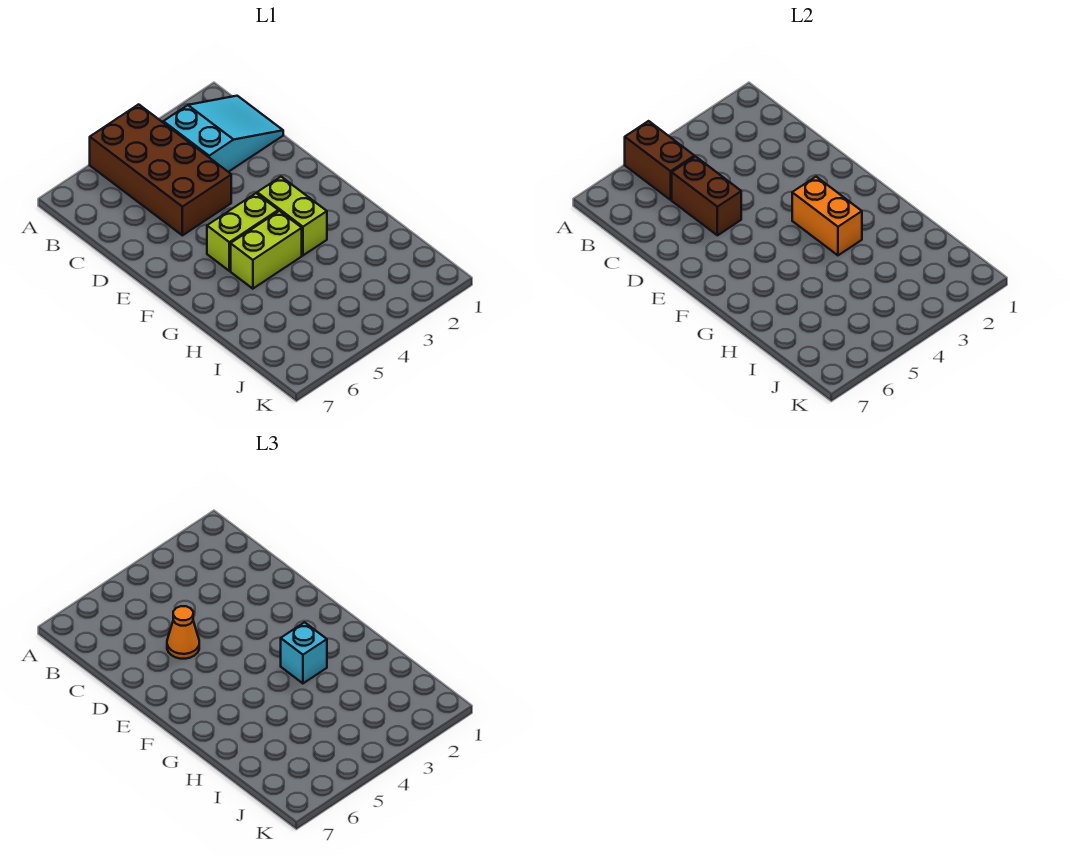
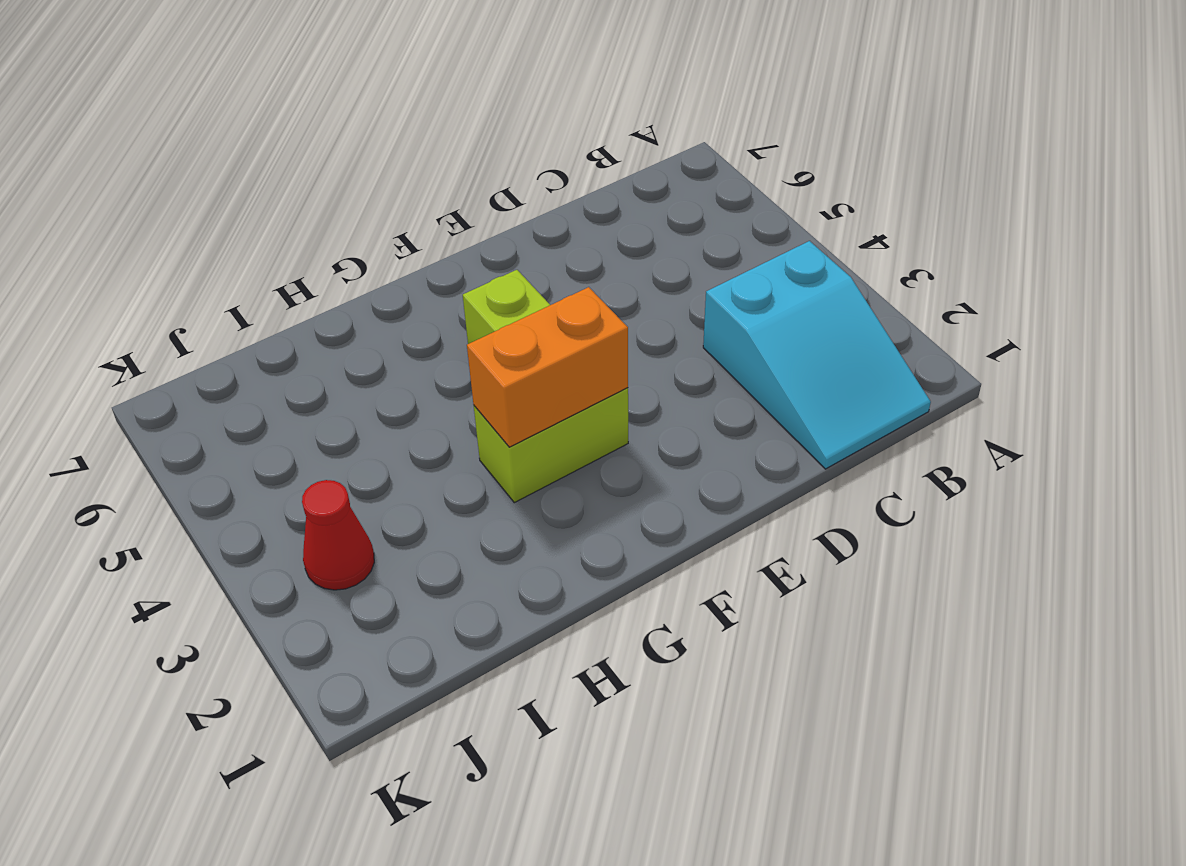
red cone J3 level 1 -> none
none -> brown brick A4:D5 level 1
none -> lime brick G4:G5 level 1

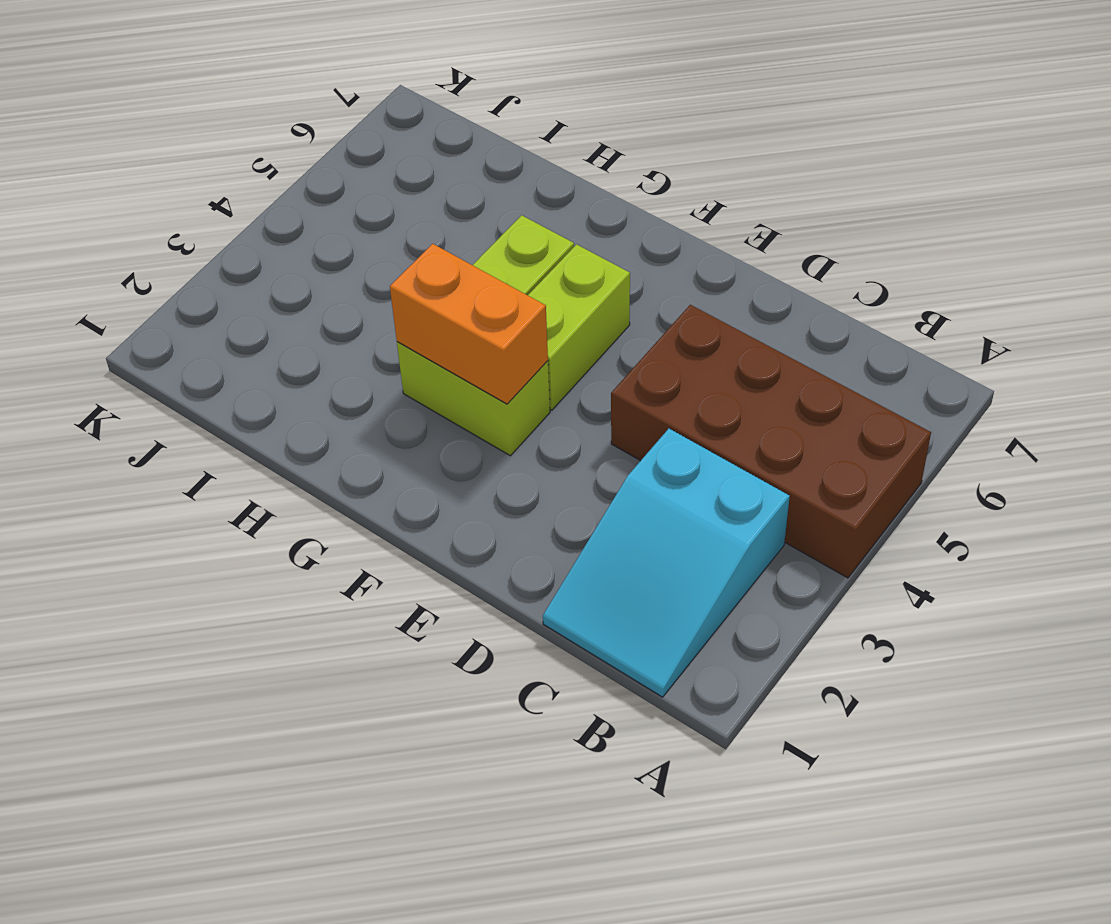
none -> brown brick A5:B5 level 2
none -> brown brick C5:D5 level 2

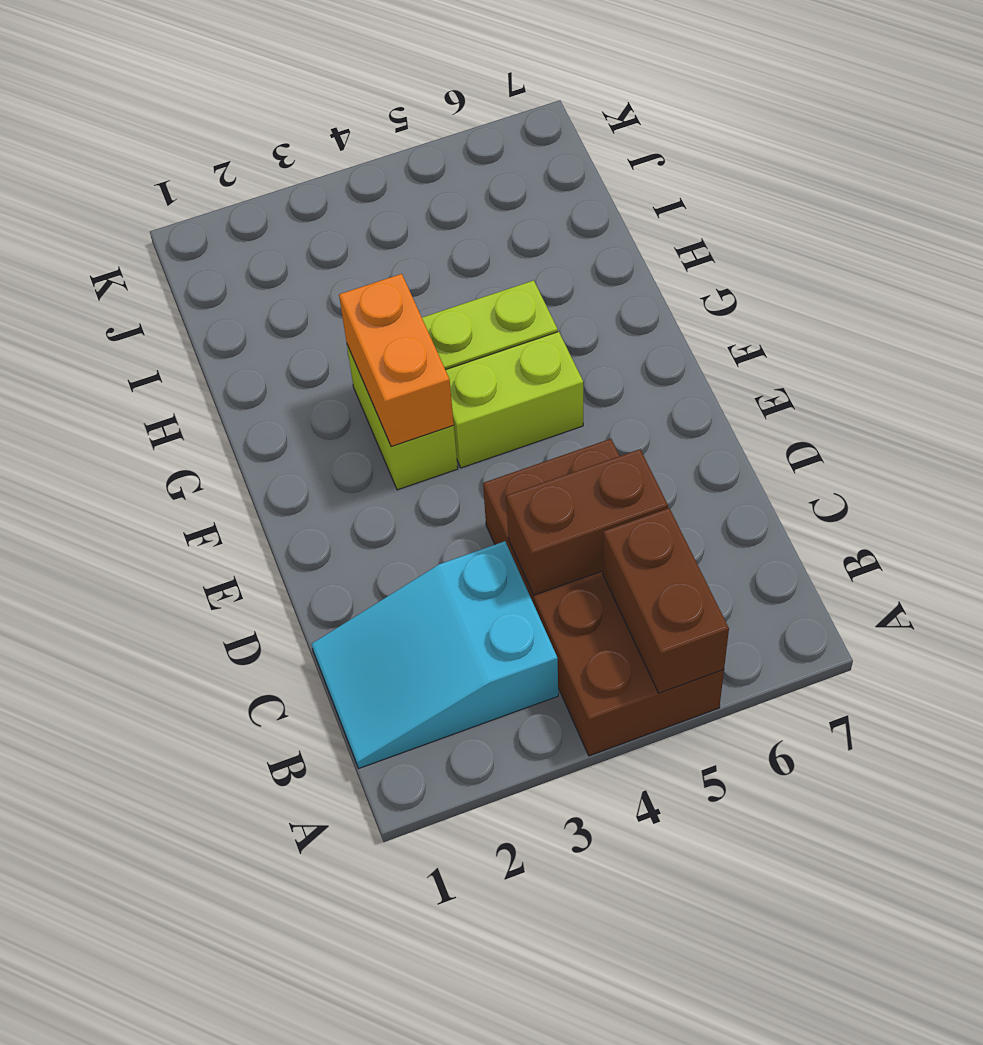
brown brick C4:C5 level 2 -> brown brick C5:D5 level 2
none -> orange cone D5 level 3
none -> cyan brick G3 level 3

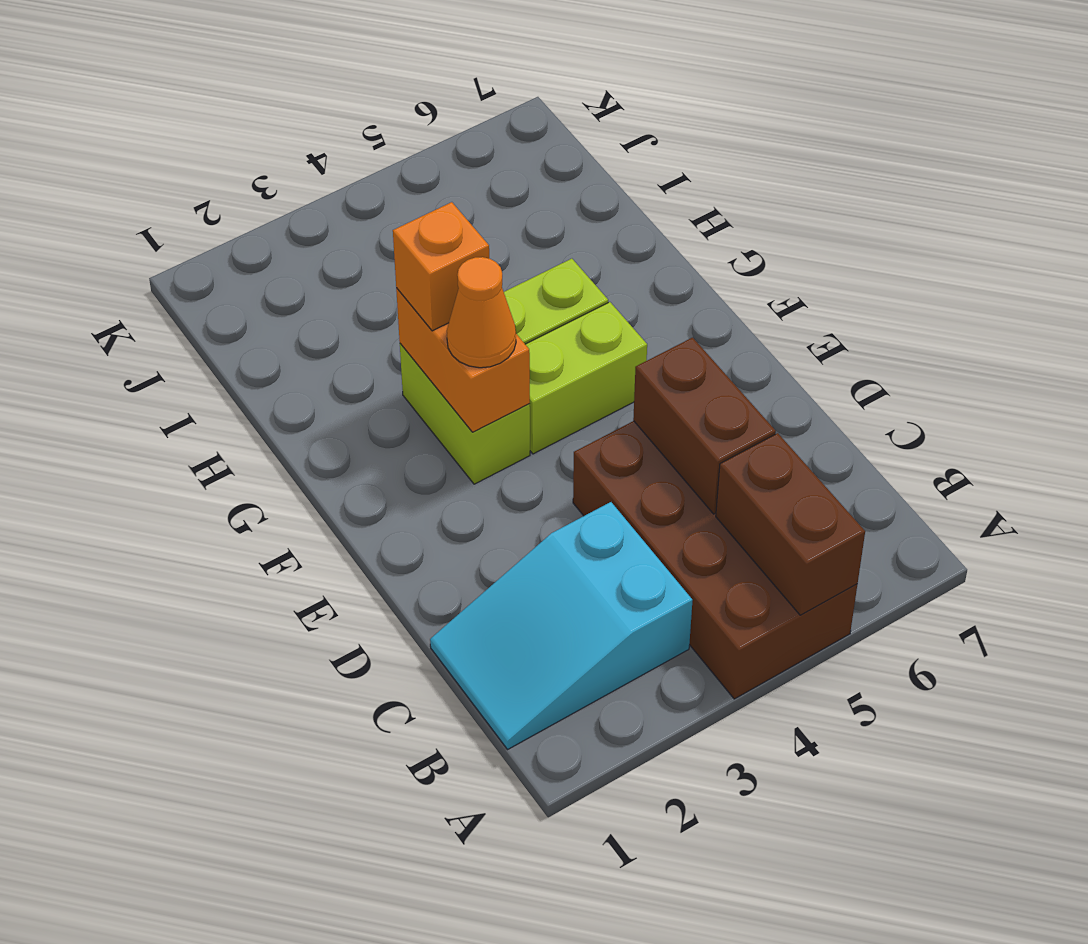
orange cone F3 level 3 -> orange cone D5 level 3
orange brick G3 level 3 -> cyan brick G3 level 3

